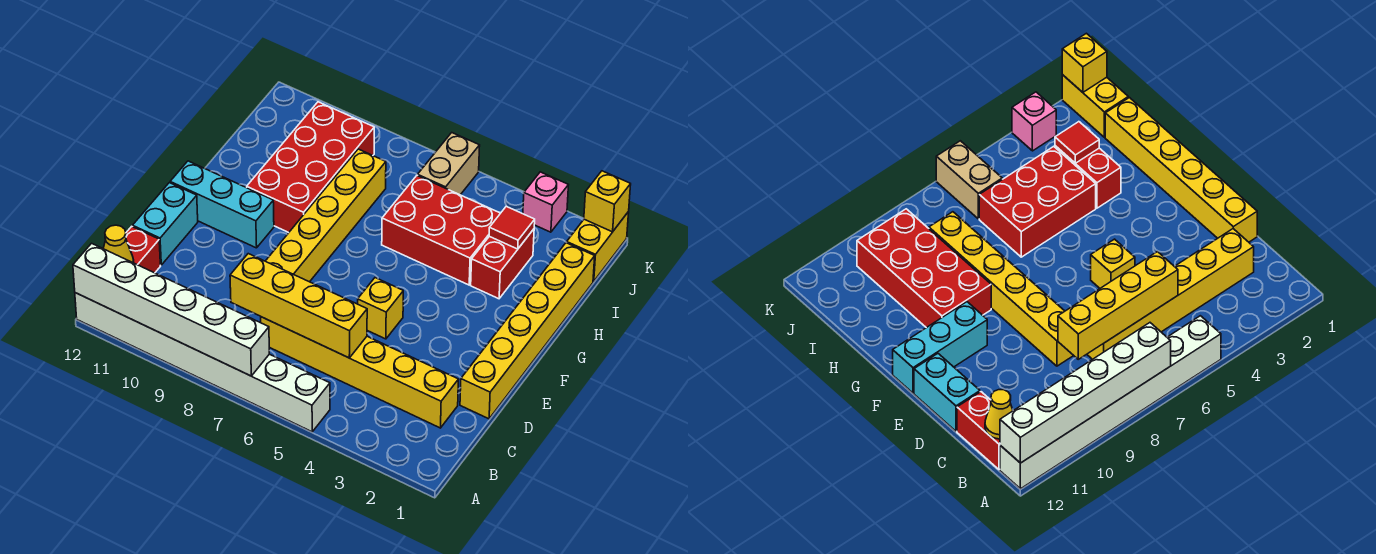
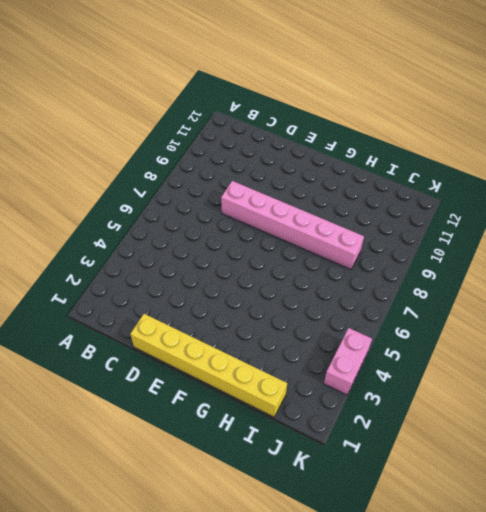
pink brick D8:I8 level 1 -> yellow brick D8:I8 level 1
pink brick K3:K4 level 1 -> pink brick K3 level 1
none -> white brick A5:A12 level 1
none -> red brick B12:C12 level 1
none -> yellow brick C2:C7 level 1

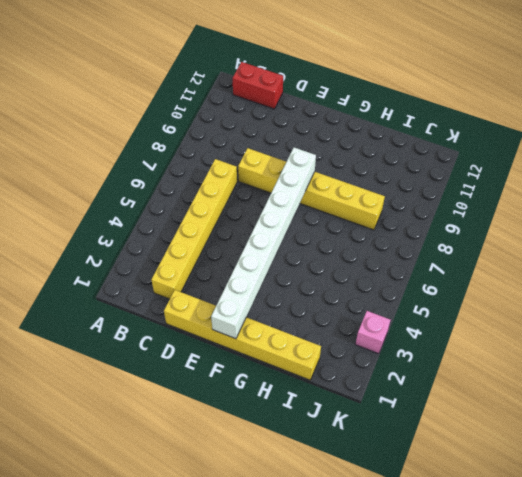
white brick F1:F8 level 2 -> white brick A5:A12 level 1
none -> cyan brick D12:E12 level 1
none -> yellow brick E5 level 1
none -> cyan brick F10:F12 level 1

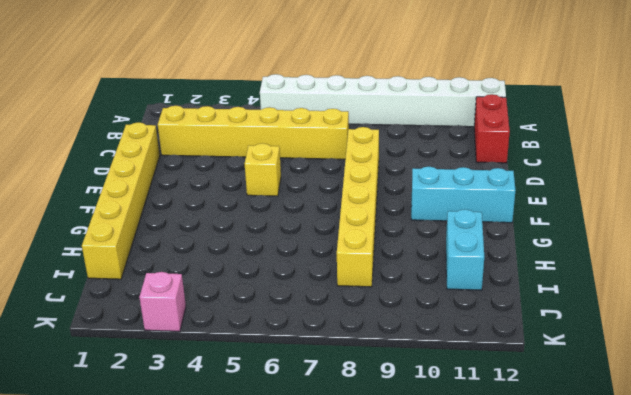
cyan brick H11:I11 level 1 -> cyan brick D12:E12 level 1
none -> red brick G9:J10 level 1
none -> red brick H3:I3 level 1
none -> red brick H4:I6 level 1

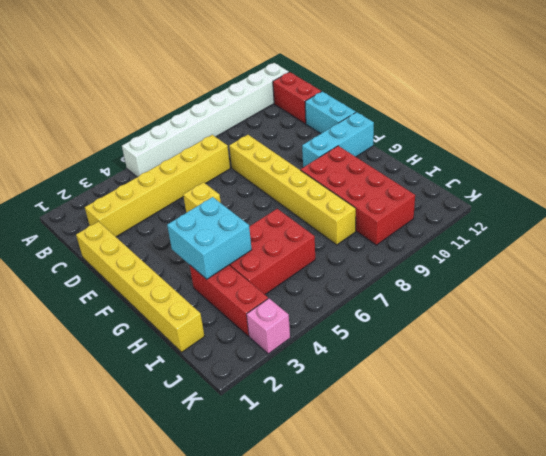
cyan brick G3:H4 level 2 -> none
red brick H3:J3 level 1 -> red brick H3:I3 level 1
none -> yellow brick J1:K1 level 1
none -> tan brick J6:K6 level 1
none -> white brick A7:A12 level 2

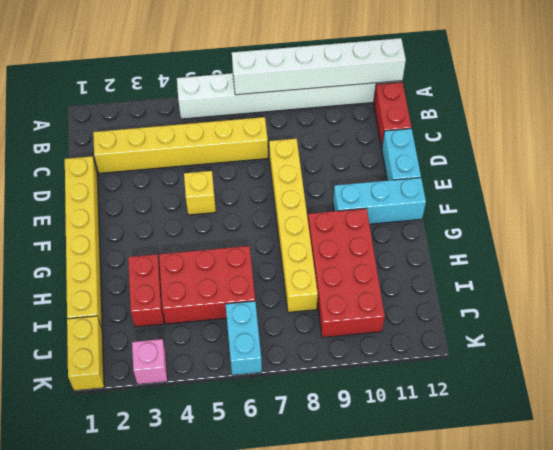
cyan brick J6:K6 level 1 -> tan brick J6:K6 level 1
none -> yellow cone B12 level 2
none -> yellow brick C5:C8 level 2
none -> red tile I3 level 2

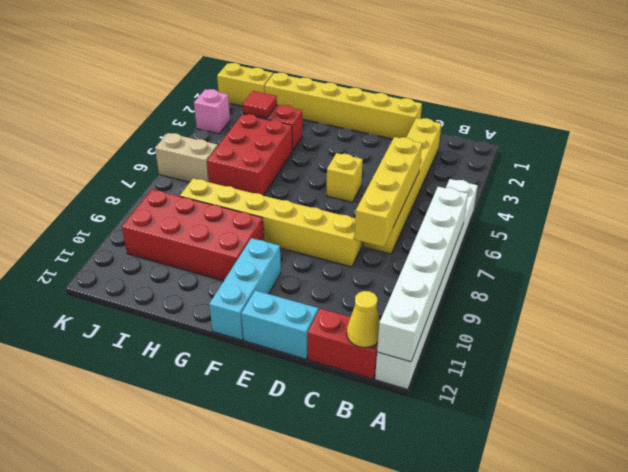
none -> yellow brick K1 level 2

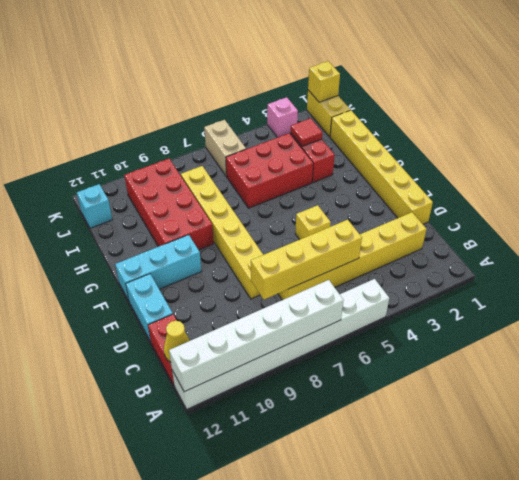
cyan brick J12 level 1 -> none

